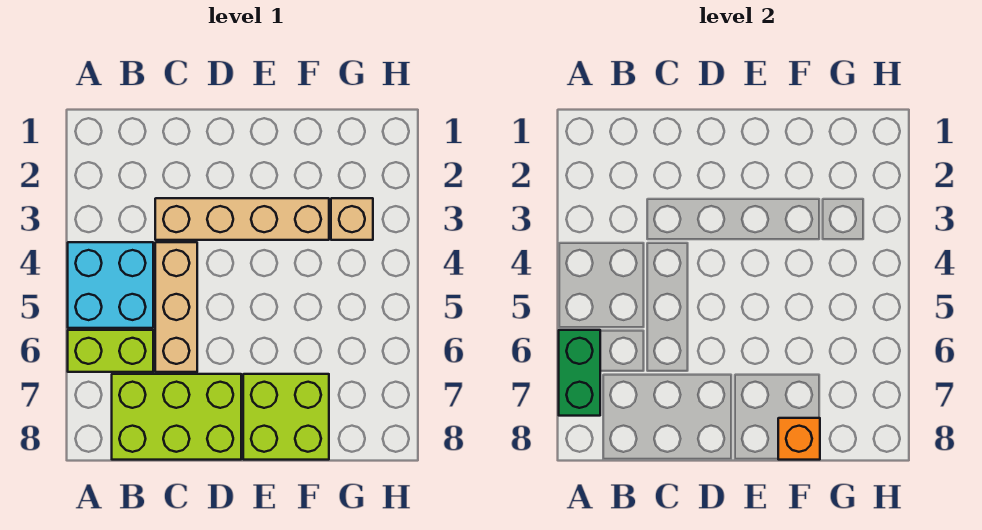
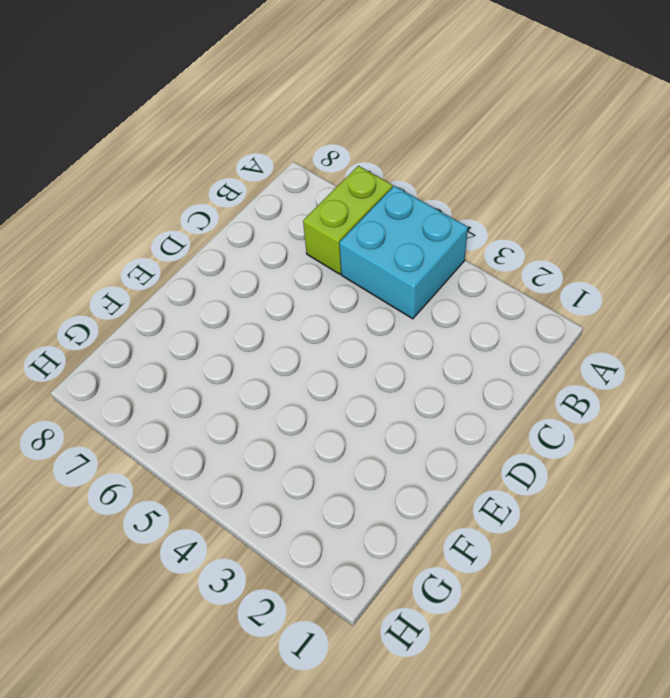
none -> lime brick B7:D8 level 1
none -> tan brick C3:F3 level 1

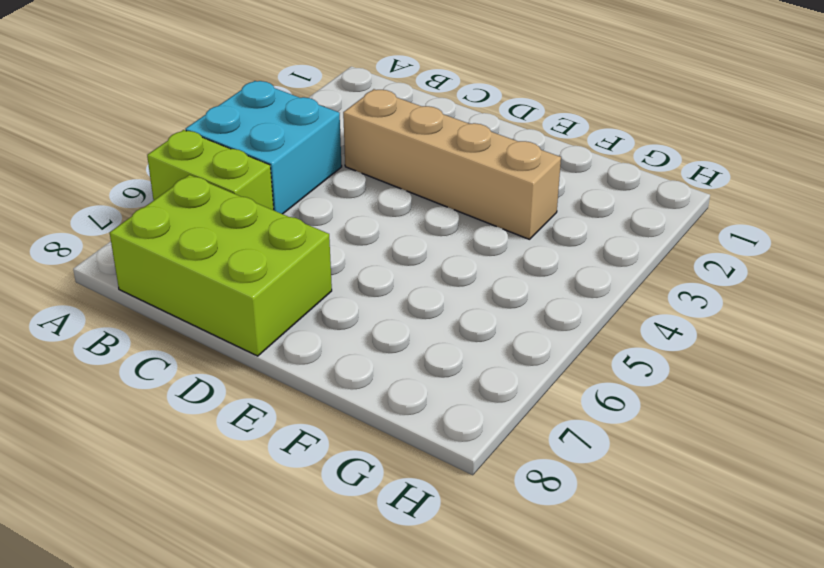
none -> tan brick C4:C6 level 1
none -> lime brick E7:F8 level 1

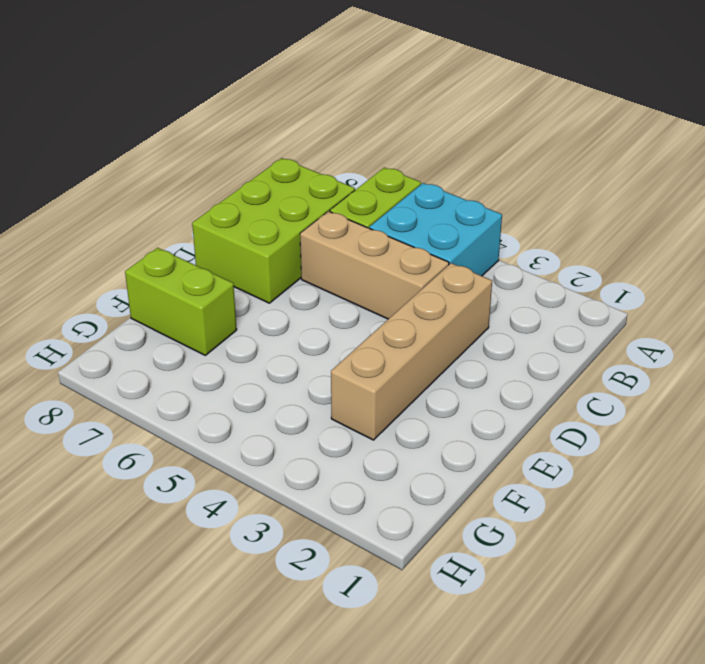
lime brick F7:F8 level 1 -> lime brick E7:F8 level 1
none -> tan brick G3 level 1
none -> green brick A6:A7 level 2

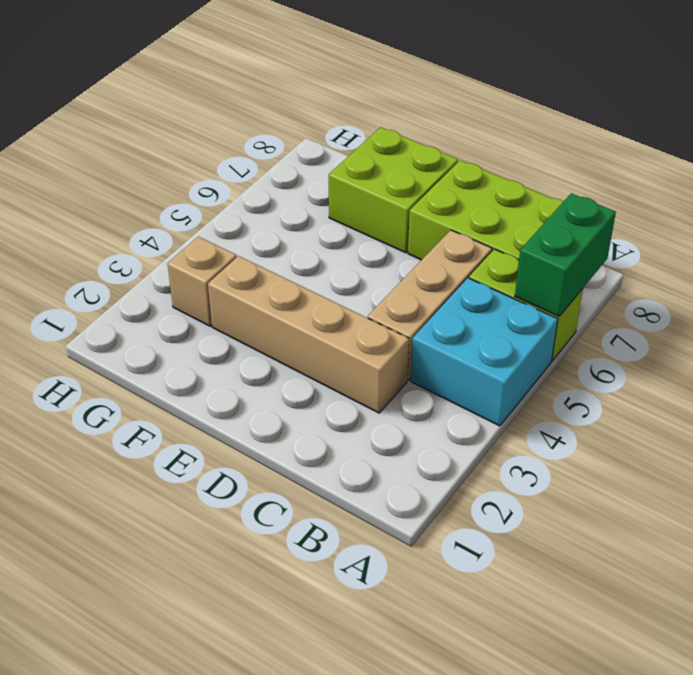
none -> orange brick F8 level 2

